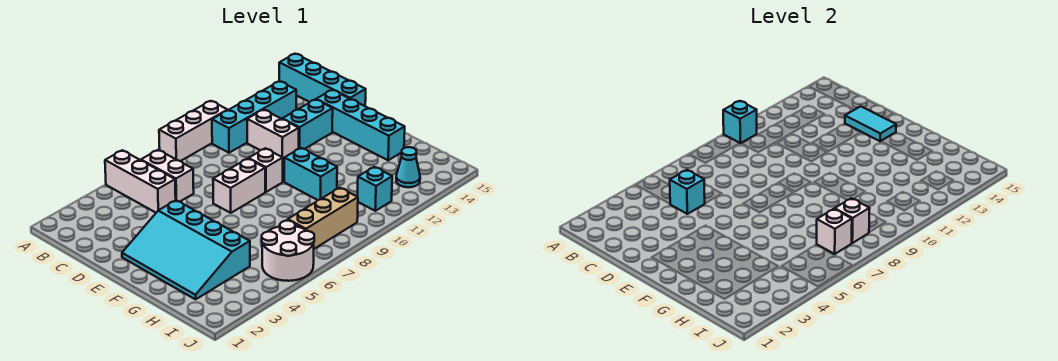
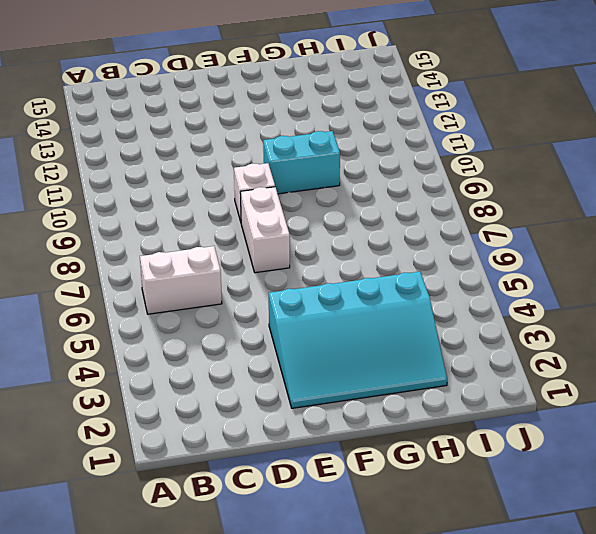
none -> white brick A5:C5 level 1
none -> white brick A8:A10 level 1
none -> cyan brick A15:D15 level 1

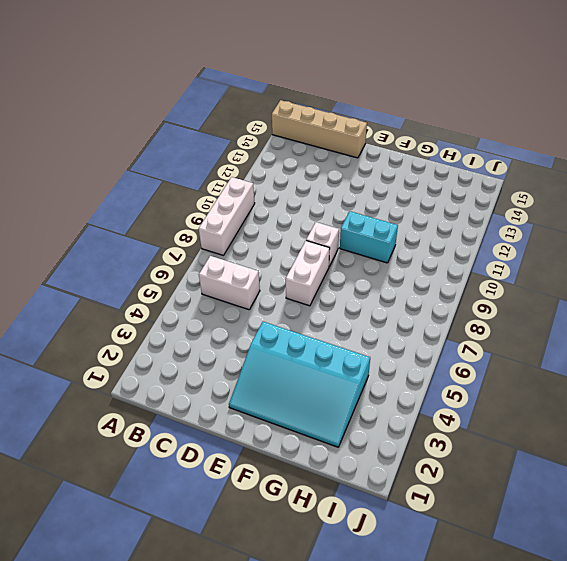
tan brick A15:D15 level 1 -> cyan brick A15:D15 level 1
none -> white brick A5:C5 level 1
none -> cyan brick B10:B13 level 1
none -> white brick C11:D11 level 1

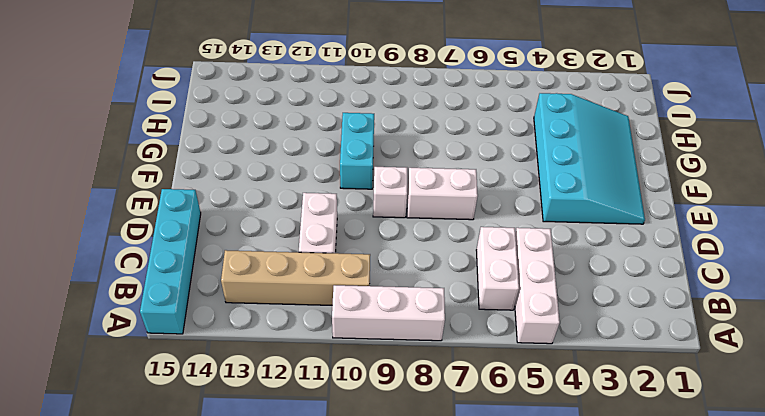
tan brick B10:B13 level 1 -> cyan brick B10:B13 level 1
none -> cyan brick D12:D13 level 1
none -> cyan brick D14:G14 level 1
none -> white round brick I5:J6 level 1

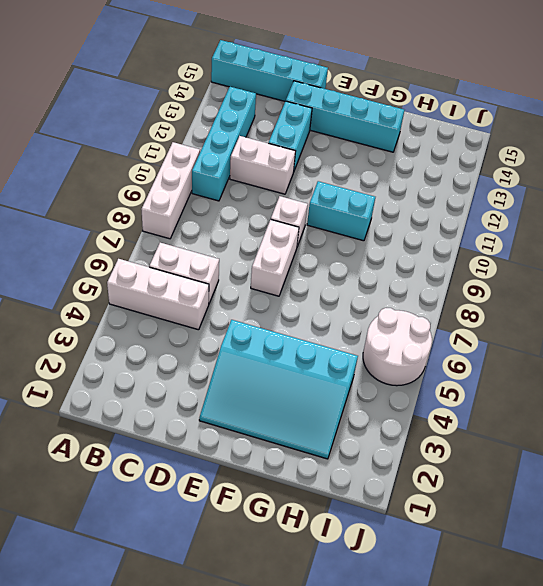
none -> tan brick I7:I9 level 1
none -> cyan brick I11 level 1
none -> cyan cone I13 level 1

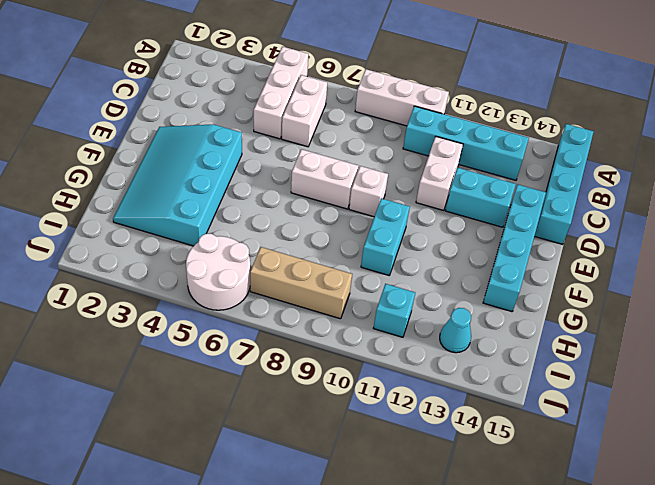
none -> cyan brick A10 level 2
none -> cyan brick C5 level 2
none -> cyan tile D14:E14 level 2

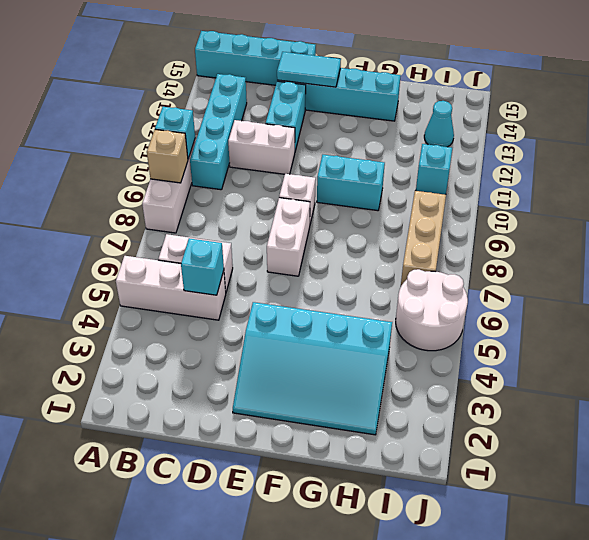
tan brick A9 level 2 -> none
none -> white brick I7 level 2
none -> white brick I8 level 2

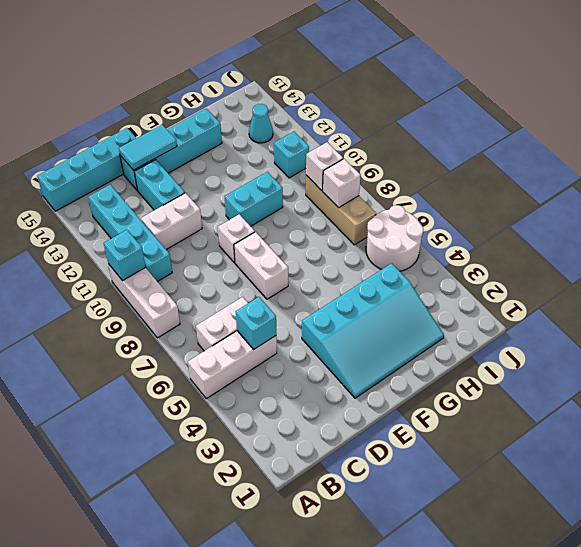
white brick I9 level 2 -> white brick I7 level 2

